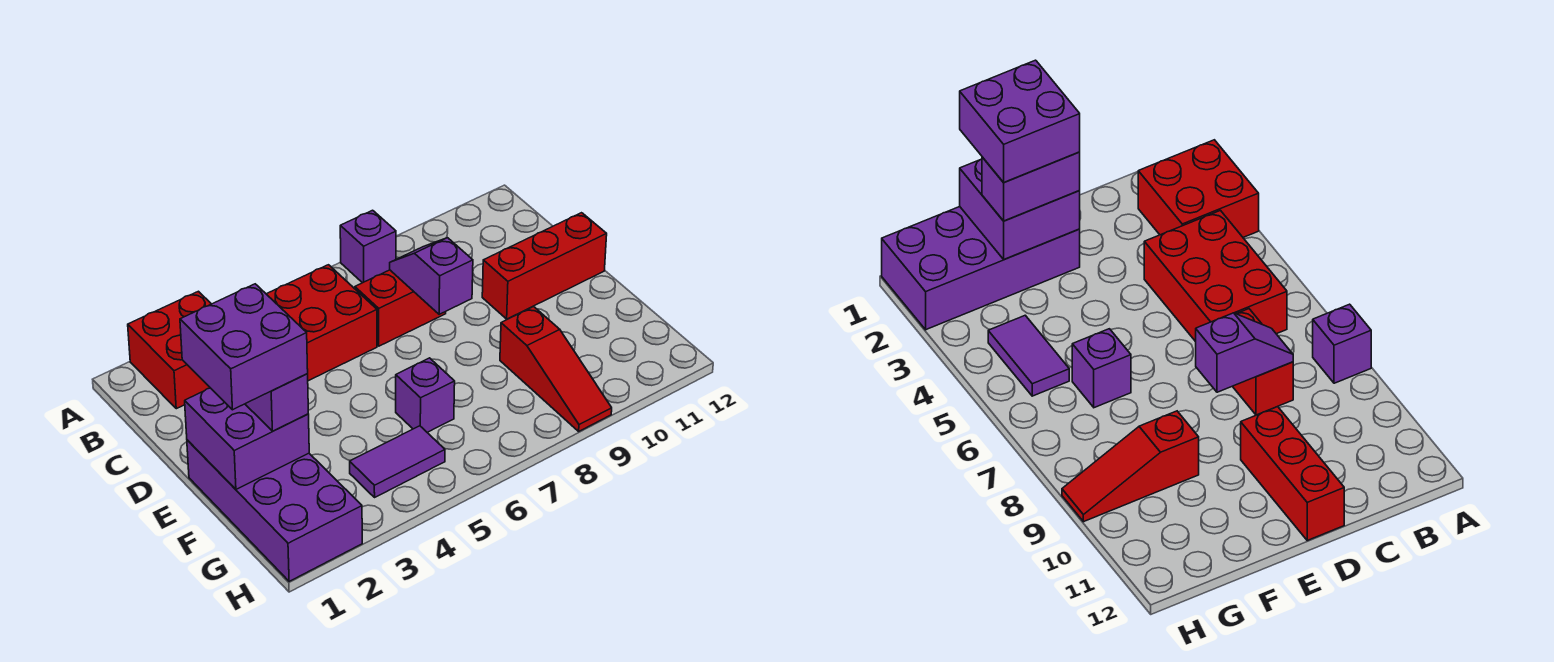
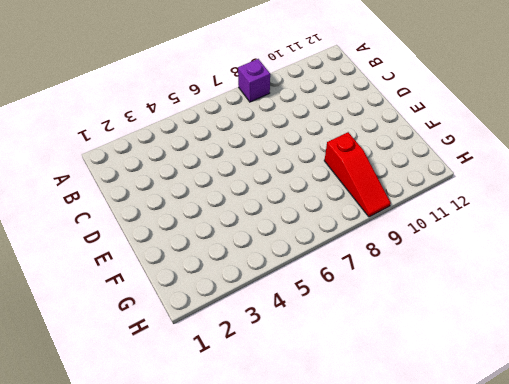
none -> red brick A2:B3 level 1
none -> red brick B4:C6 level 1
none -> red brick C7:C8 level 1

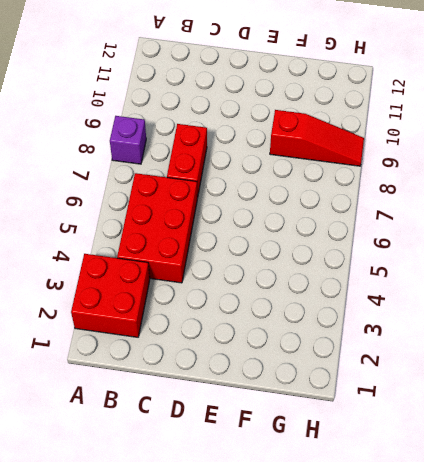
none -> red brick D10:D12 level 1
none -> purple brick E1:H2 level 1
none -> purple brick F6 level 1

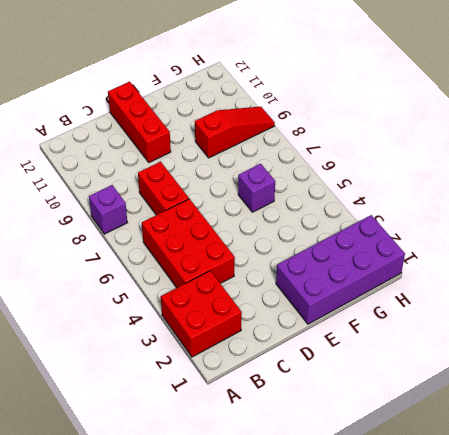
none -> purple tile G4:G5 level 1
none -> purple slope C8:D8 level 2 top D
none -> purple brick E1:F2 level 2

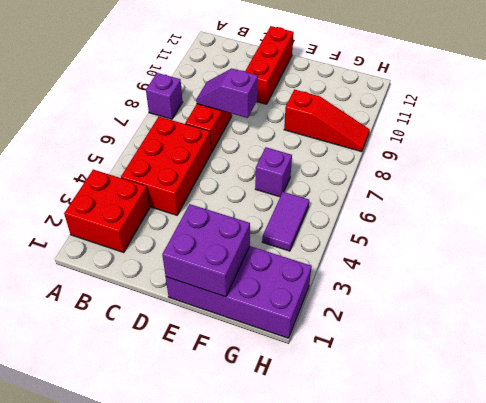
none -> purple brick E2:F2 level 3
none -> purple brick E1:F2 level 4

